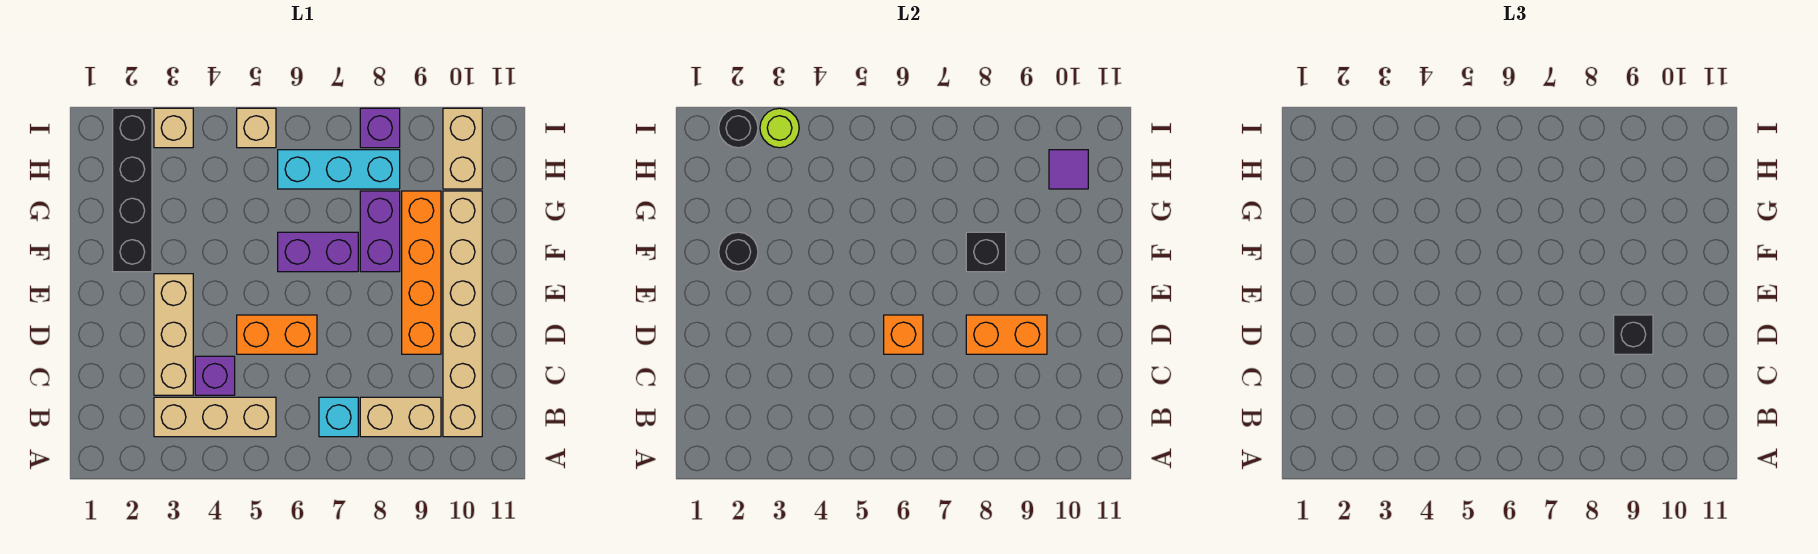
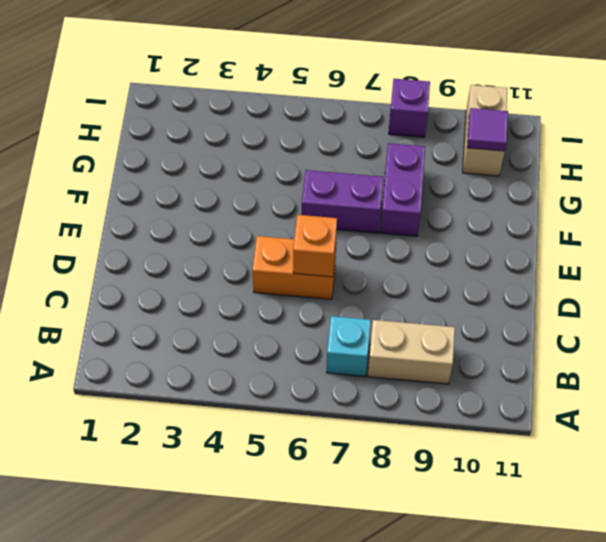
none -> tan brick B3:B5 level 1
none -> tan brick B10:G10 level 1
none -> tan brick C3:E3 level 1

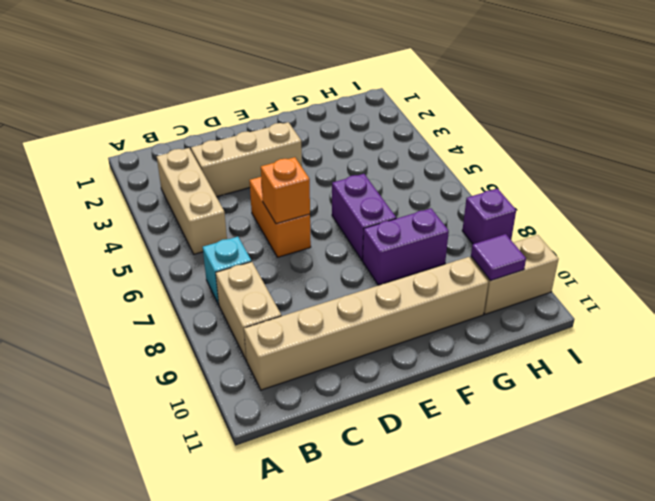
none -> purple brick C4 level 1
none -> orange brick D9:G9 level 1
none -> black brick F2:I2 level 1

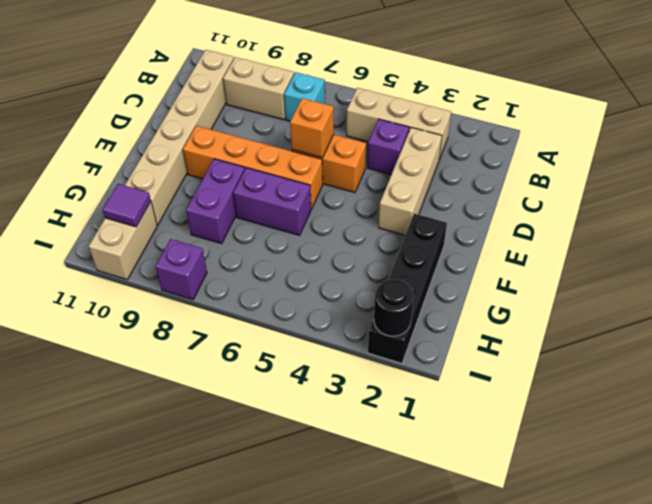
orange brick E6:E9 level 1 -> orange brick D9:G9 level 1
none -> cyan brick H6:H8 level 1
none -> tan brick I3 level 1
none -> tan brick I5 level 1

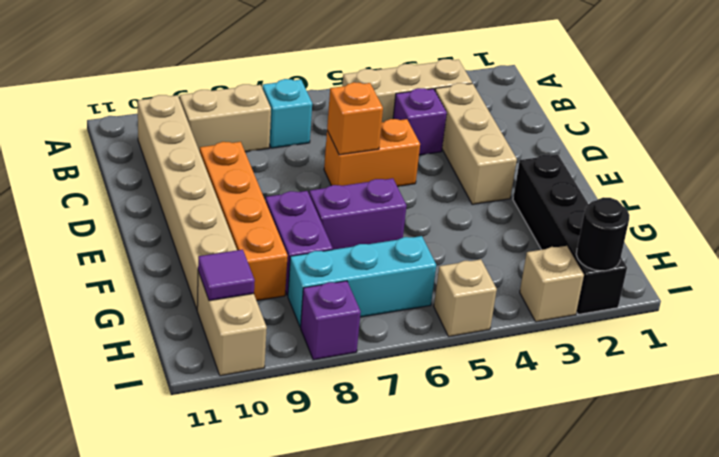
none -> orange brick D8:D9 level 2
none -> black round brick F2 level 2
none -> black brick F8 level 2

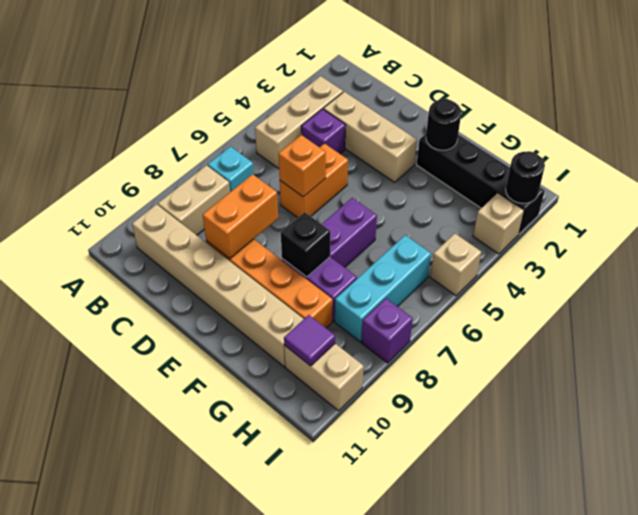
none -> lime round brick I3 level 2
none -> black brick D9 level 3

